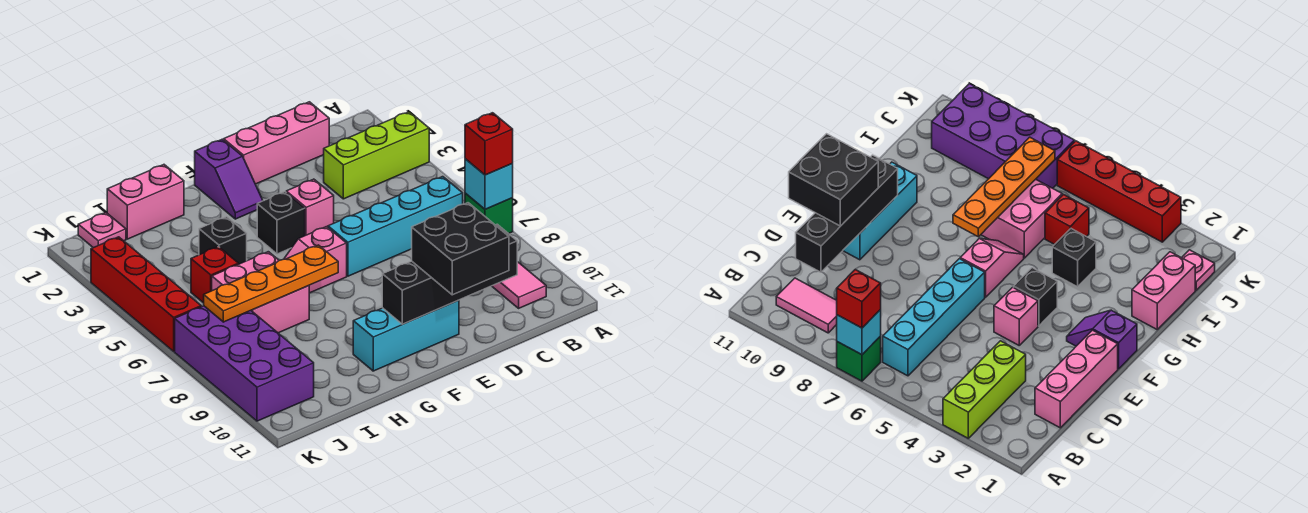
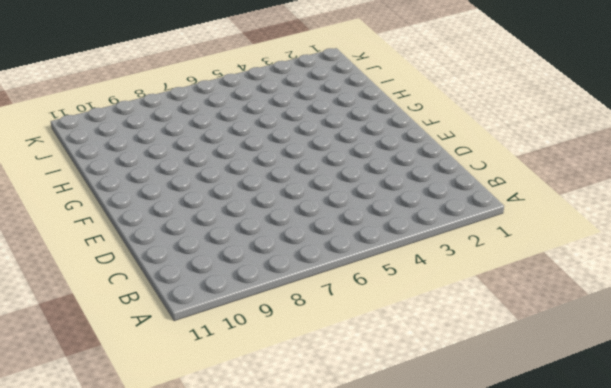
none -> lime brick A3:C3 level 1
none -> green brick A7 level 1
none -> cyan brick B6:E6 level 1

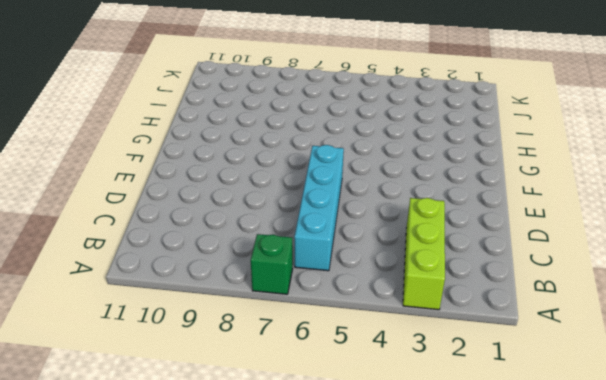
none -> pink tile B9:B10 level 1
none -> pink brick C1:E1 level 1
none -> pink brick E4 level 1

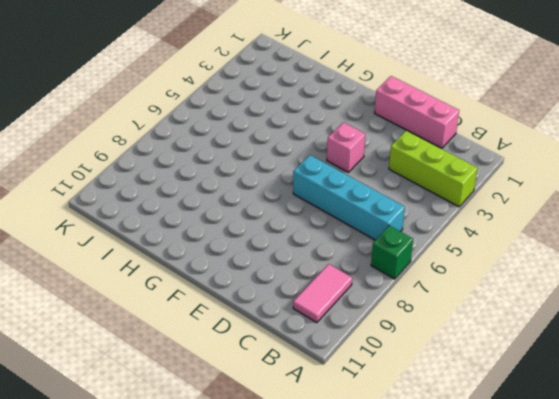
none -> cyan brick E10:G10 level 1
none -> purple slope F1:F2 level 1 top 1
none -> black brick F4 level 1

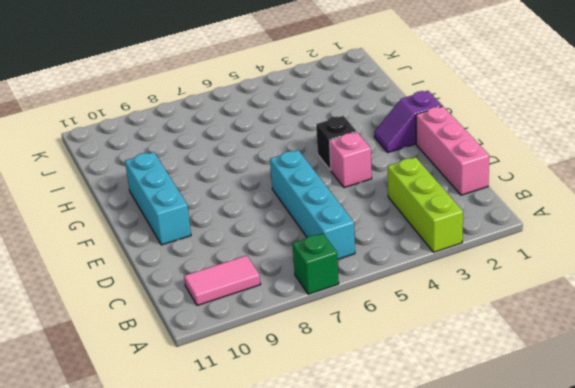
none -> pink slope F6:G6 level 1 top F
none -> pink brick H1:I1 level 1
none -> black brick H4 level 1

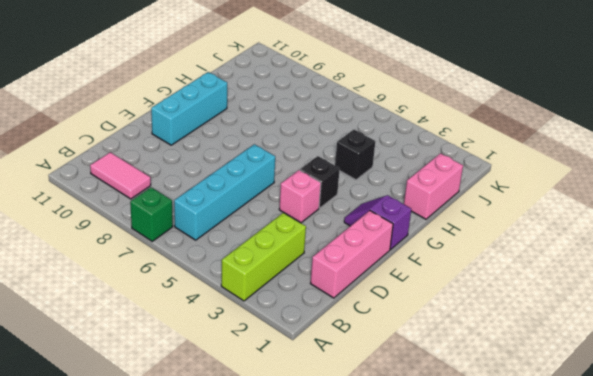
none -> pink slope F6:G6 level 1 top F
none -> pink brick H6:I7 level 1
none -> red brick I5 level 1

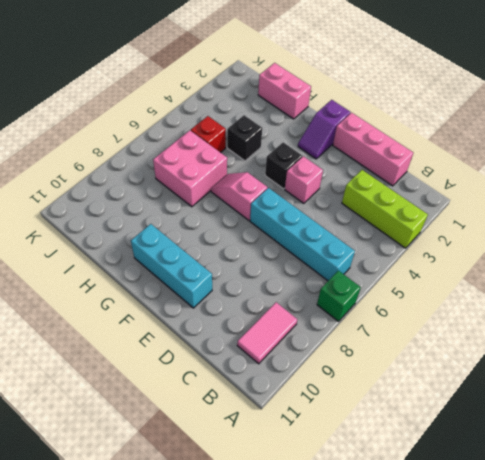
none -> pink plate J1 level 1
none -> purple brick J7:K10 level 1
none -> red brick K3:K6 level 1

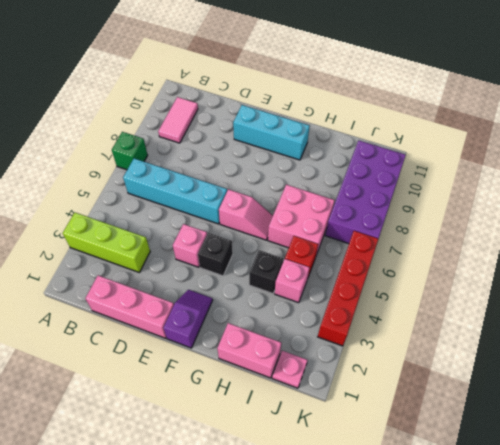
pink brick I4 level 1 -> none
none -> cyan brick A7 level 2
none -> black brick C10:F10 level 2
none -> orange plate G7:J7 level 2

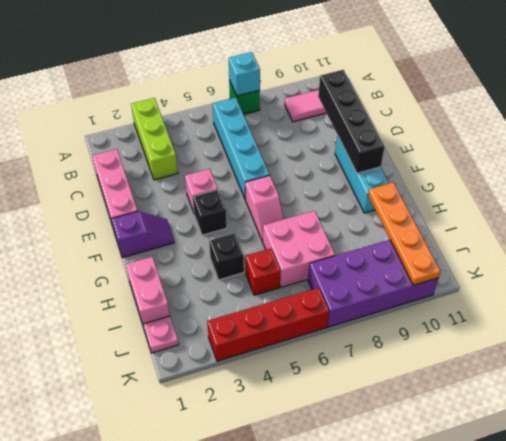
orange plate H10:K10 level 2 -> orange plate G7:J7 level 2
none -> red brick A7 level 3
none -> black brick D10:E11 level 3

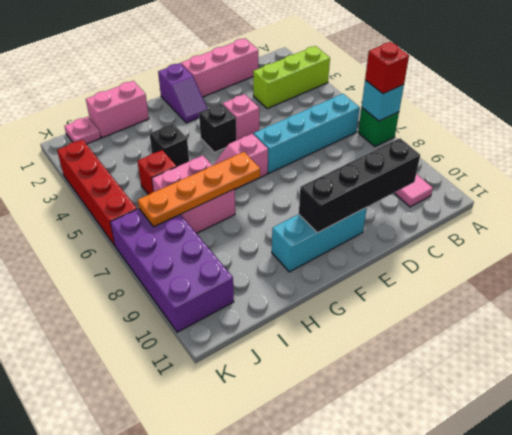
none -> black brick D10:E11 level 3

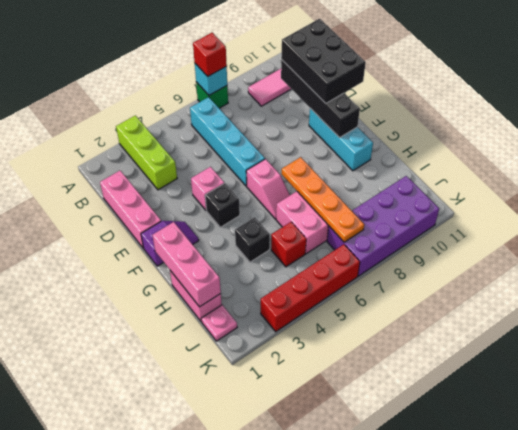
black brick C10:E11 level 3 -> black brick D10:E11 level 3
pink brick G1:I1 level 2 -> none

